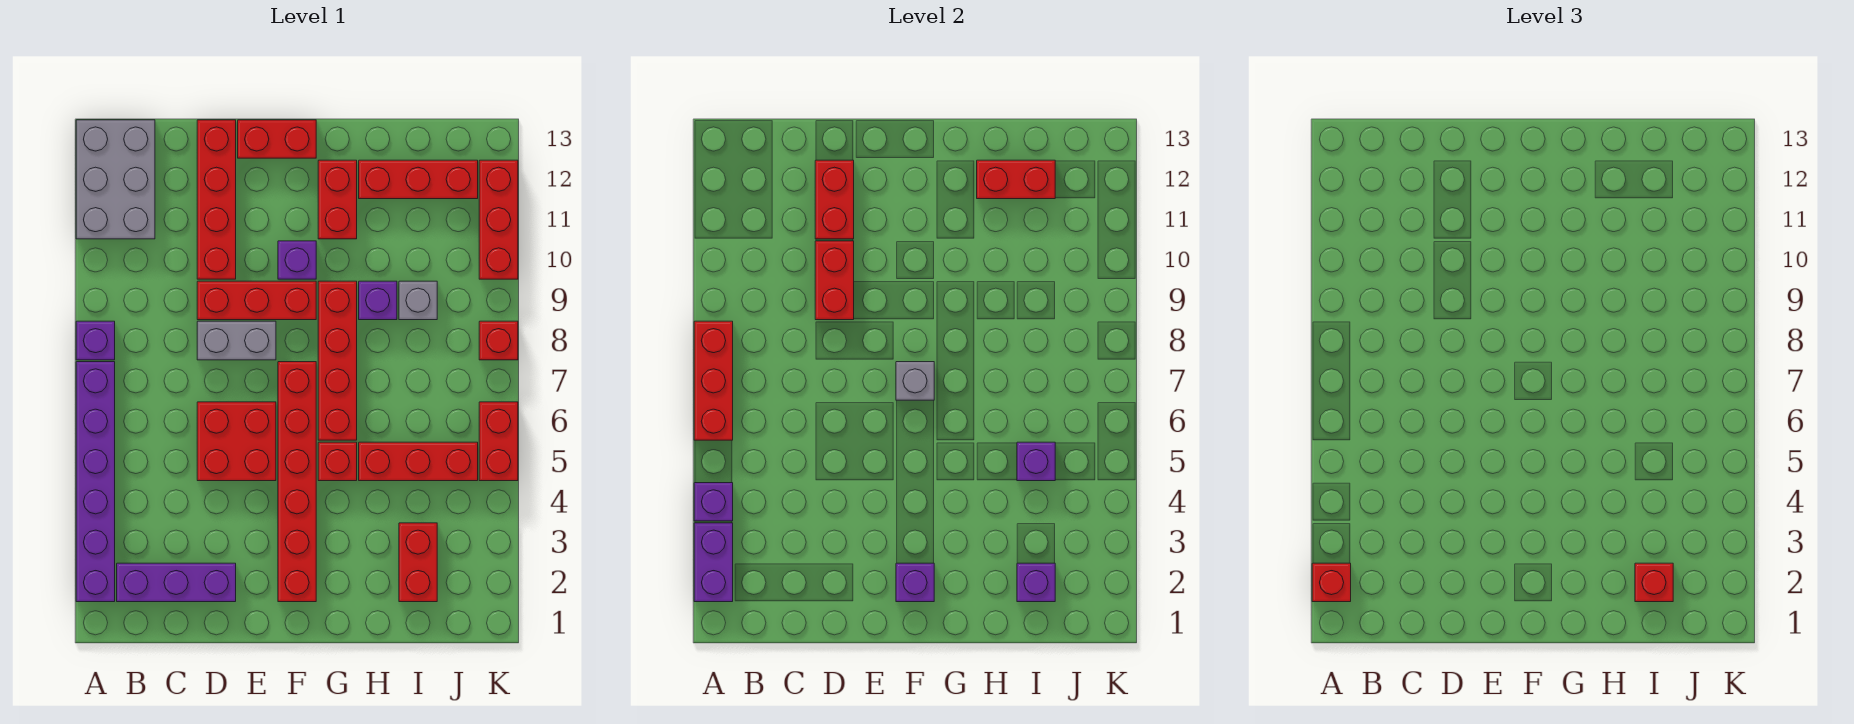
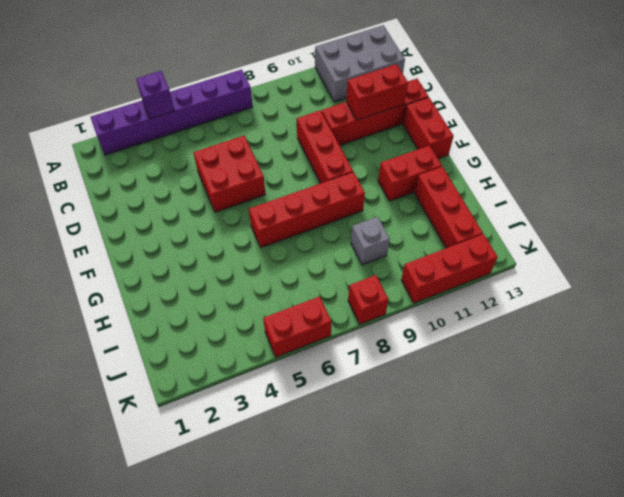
none -> purple brick A8 level 1
none -> purple brick B2:D2 level 1
none -> grey brick D8:E8 level 1
none -> red brick F2:F7 level 1

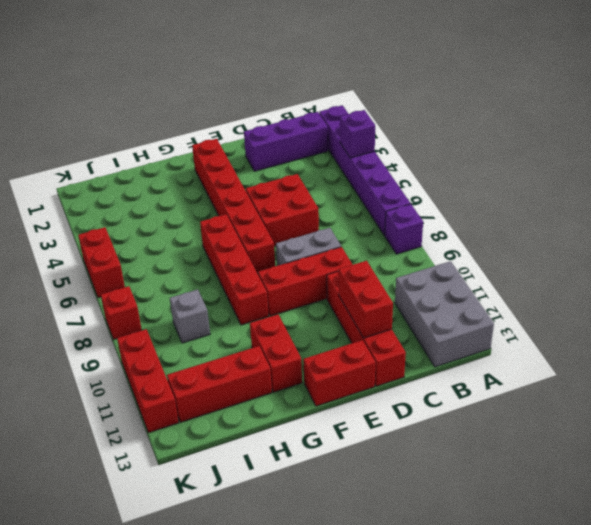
none -> purple brick F10 level 1
none -> red brick G5 level 1
none -> red brick H5:J5 level 1
none -> purple brick H9 level 1

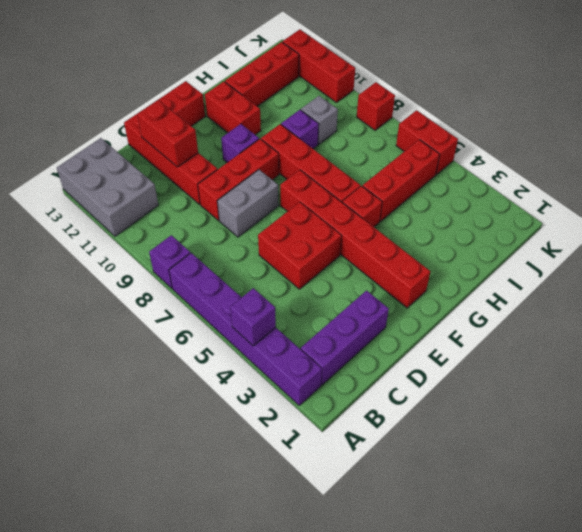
none -> red brick I2:I3 level 1
none -> purple brick A2:A3 level 2
none -> red brick A6:A8 level 2
none -> red brick D9:D10 level 2

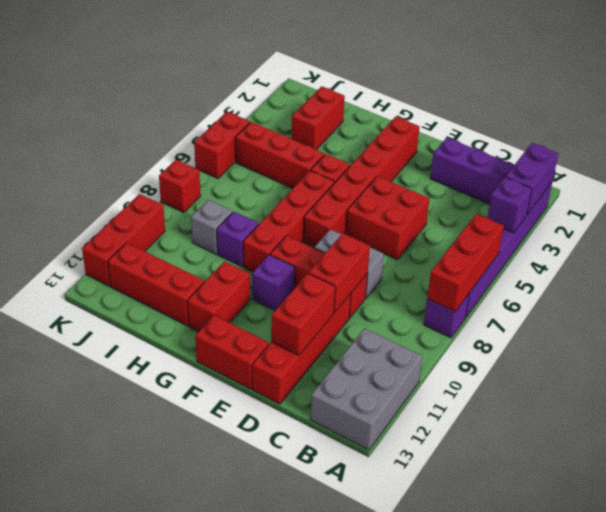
none -> purple brick F2 level 2
none -> grey brick F7 level 2
none -> red brick H12:I12 level 2
none -> purple brick I2 level 2

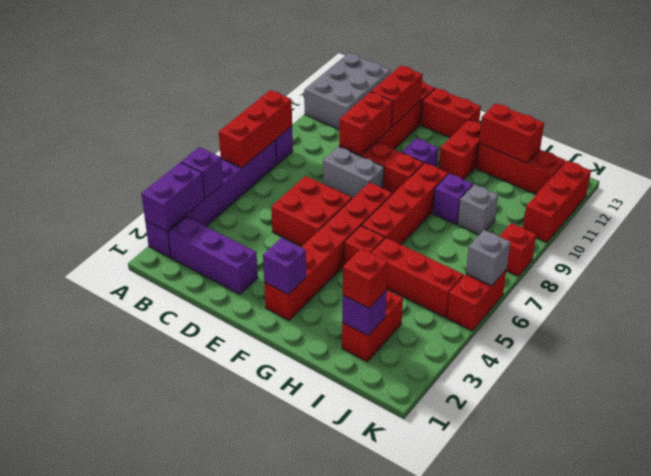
grey brick K6 level 2 -> grey brick F7 level 2
none -> purple brick I5 level 2
none -> red brick A2 level 3

